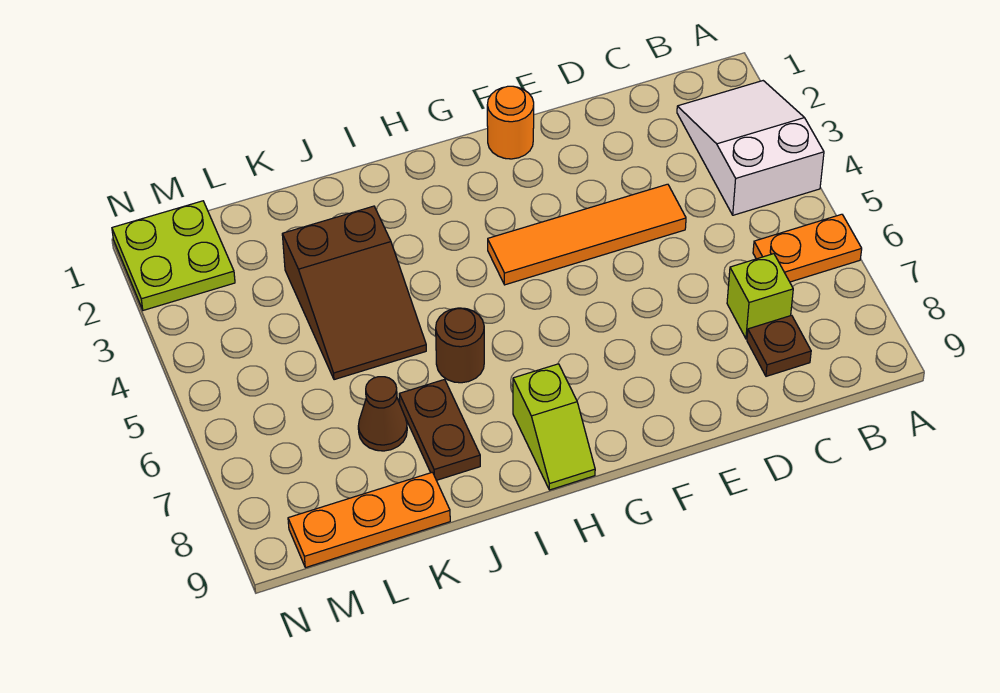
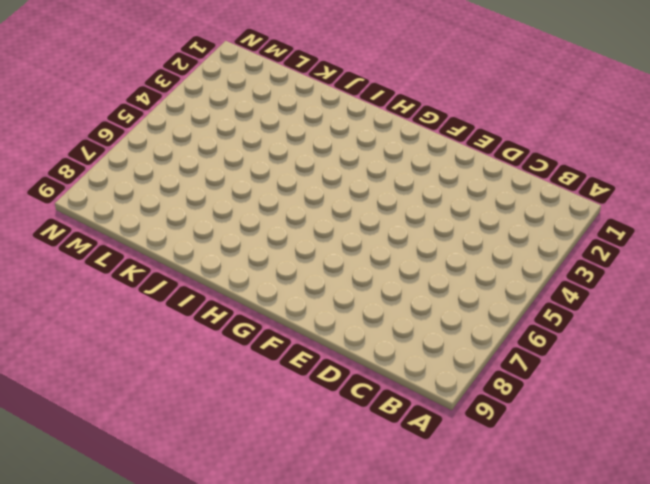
none -> white slope A2:B4 level 1 top 4
none -> orange plate A6:B6 level 1
none -> lime brick C7 level 1

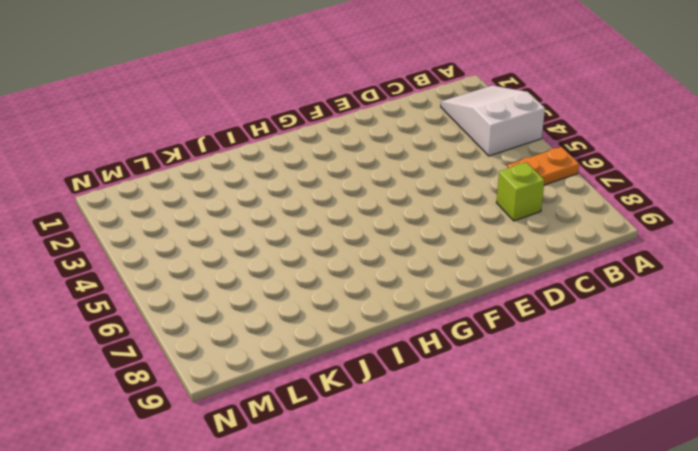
none -> brown plate C8 level 1
none -> orange tile D4:G4 level 1
none -> orange round brick F1 level 1

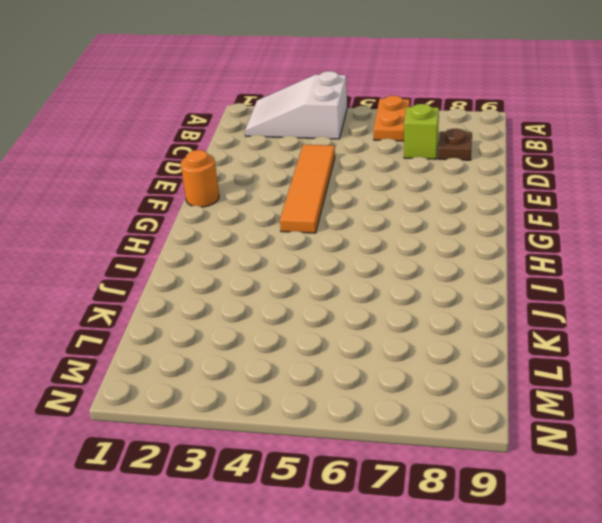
none -> lime slope H8:H9 level 1 top 8
none -> brown round brick I6 level 1
none -> brown slope J3:K5 level 1 top 3

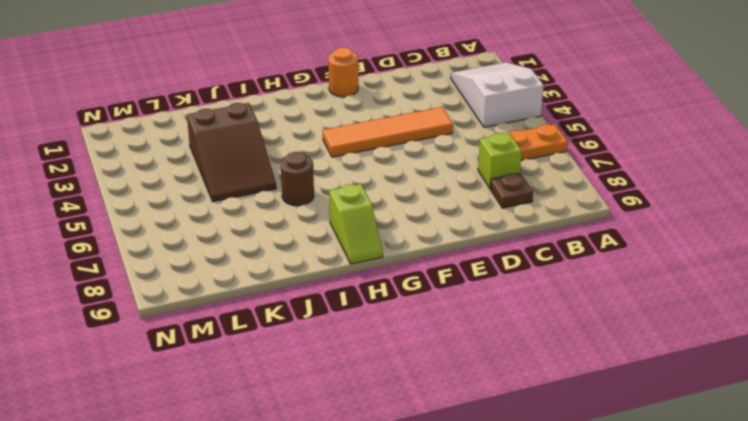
none -> brown plate J7:J8 level 1
none -> brown cone K7 level 1
none -> orange plate K9:M9 level 1

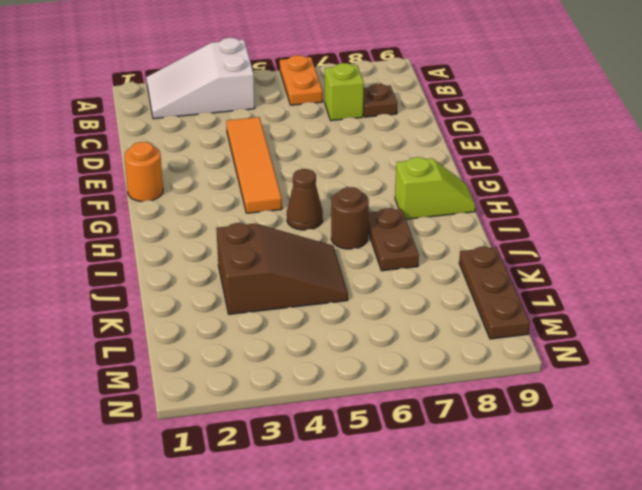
brown cone H5 level 1 -> brown cone K7 level 1
brown plate I7:J7 level 1 -> brown plate J7:J8 level 1
brown plate K9:M9 level 1 -> orange plate K9:M9 level 1
none -> lime plate M1:N2 level 1

